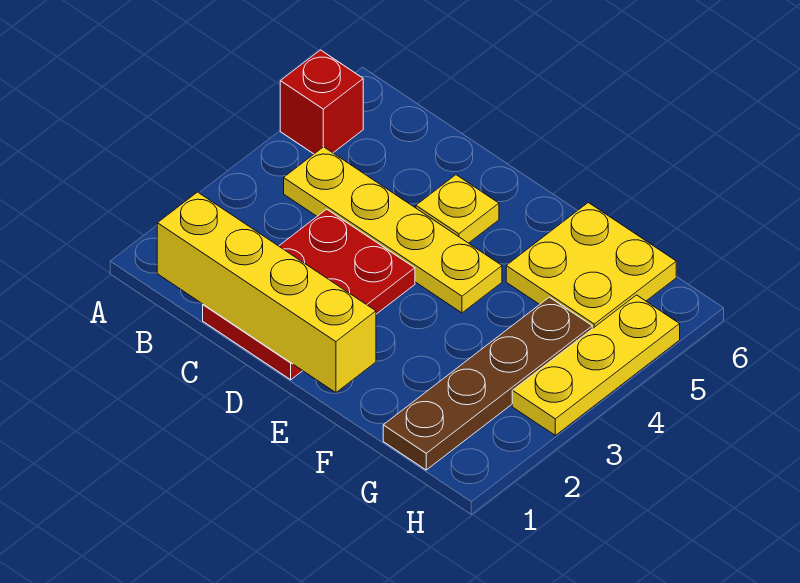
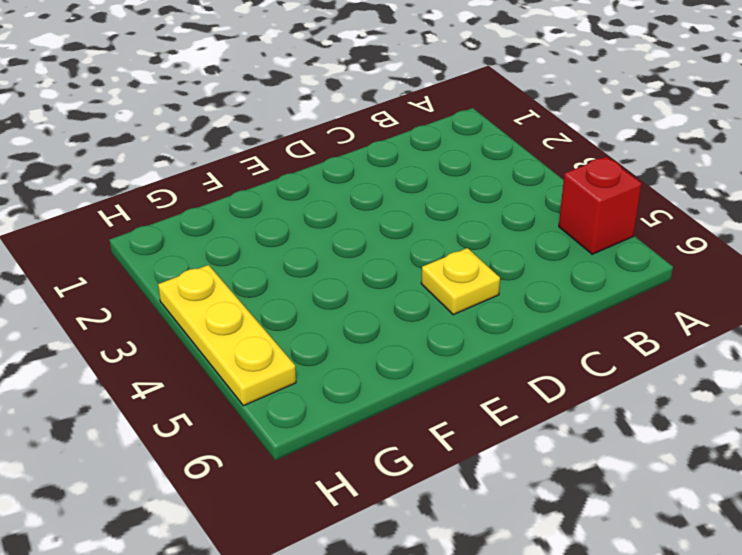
none -> yellow plate B4:E4 level 1
none -> red plate C1:D3 level 1

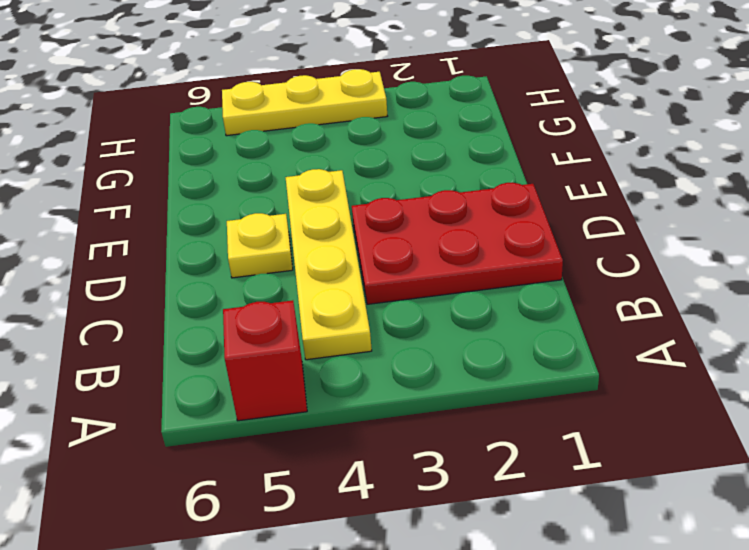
none -> yellow plate F5:G6 level 1
none -> brown plate G1:G4 level 1

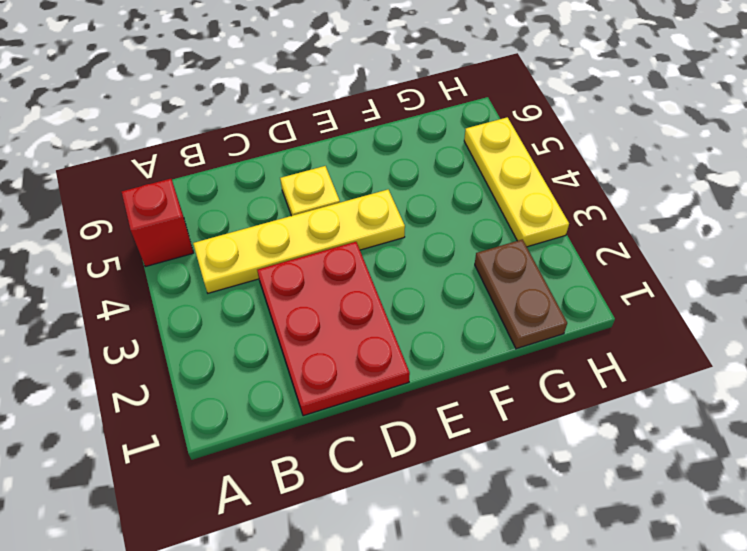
brown plate G1:G2 level 1 -> brown plate G1:G4 level 1
none -> yellow plate F5:G6 level 1
none -> yellow brick B1:E1 level 2

